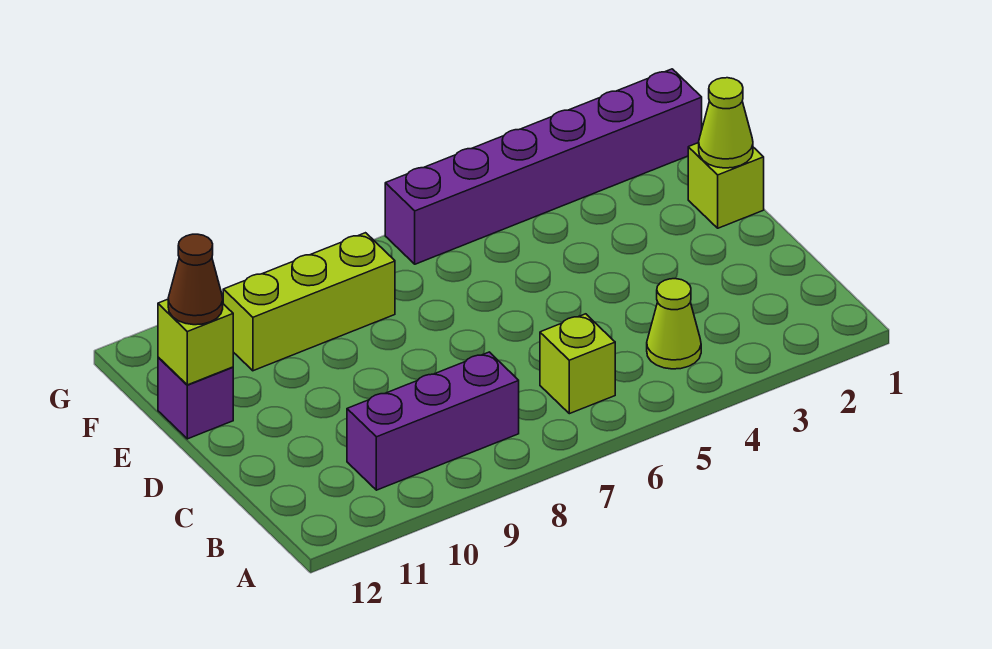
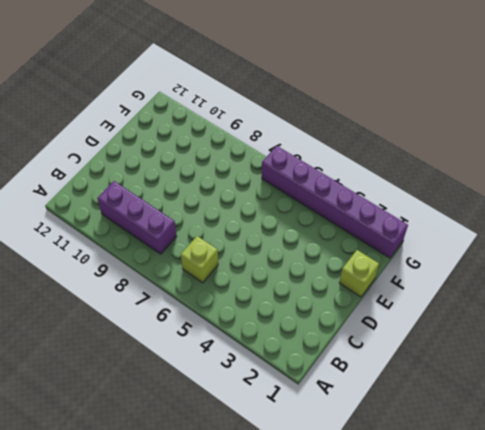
none -> lime cone B4 level 1
none -> purple brick E12 level 1

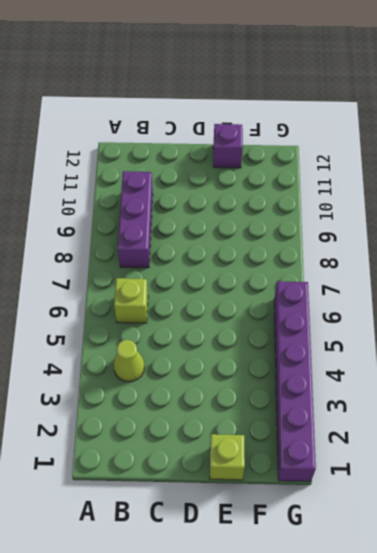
none -> lime brick F8:F10 level 1
none -> lime cone E1 level 2

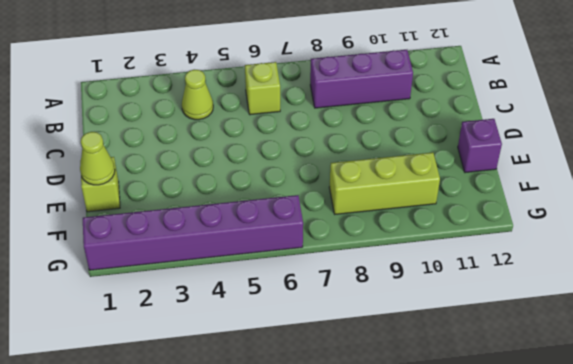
none -> lime brick E12 level 2
none -> brown cone E12 level 3

